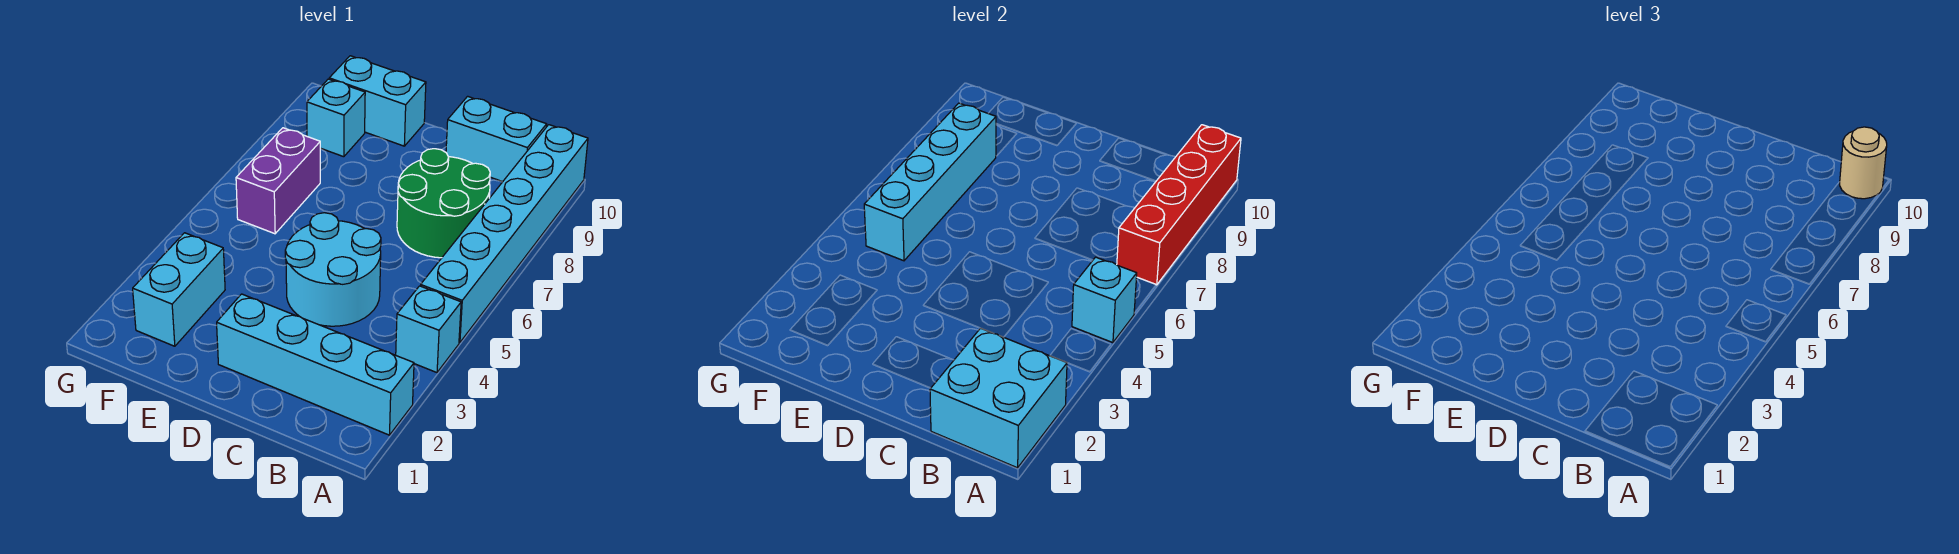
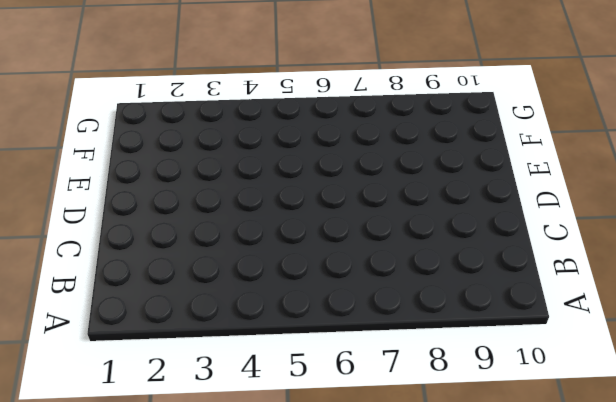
none -> cyan brick A2:D2 level 1
none -> cyan brick A4 level 1
none -> cyan brick A5:A10 level 1

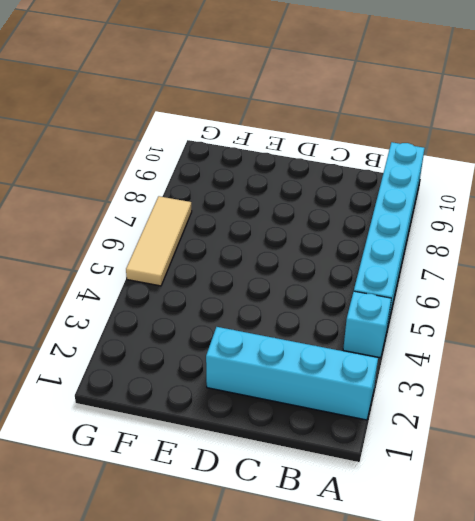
tan tile G5:G7 level 1 -> none
none -> green round brick B7:C8 level 1
none -> cyan brick B10:C10 level 1
none -> cyan round brick C4:D5 level 1

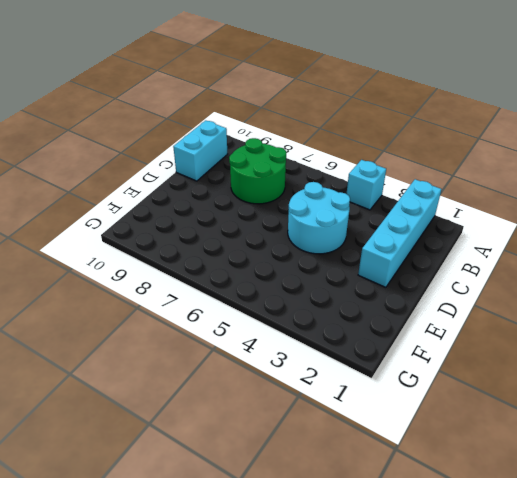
none -> cyan brick A5:A10 level 1
none -> cyan brick E10:F10 level 1
none -> cyan brick F2:F3 level 1

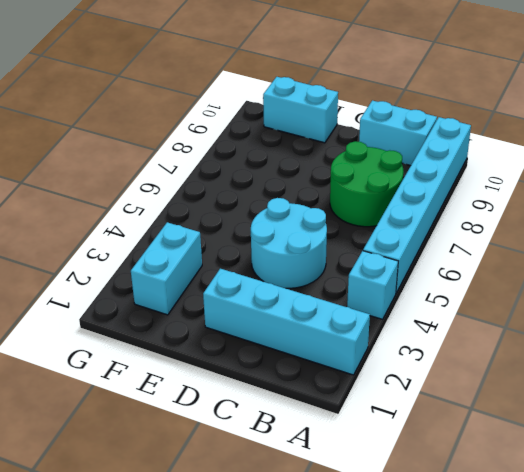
none -> purple brick F6:F7 level 1
none -> cyan brick F9 level 1
none -> cyan brick A1:B2 level 2

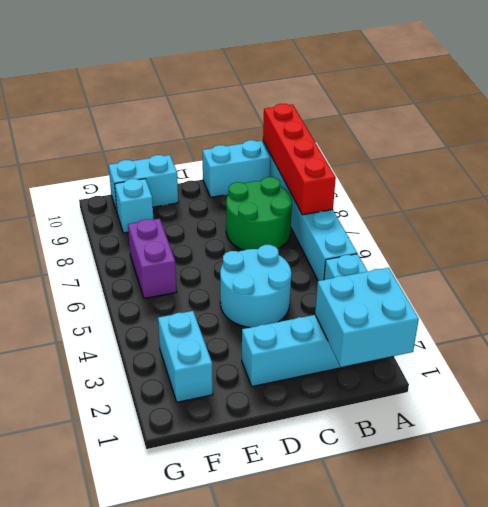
none -> cyan brick A5 level 2
none -> cyan brick F5:F8 level 2
none -> tan round brick A10 level 3

